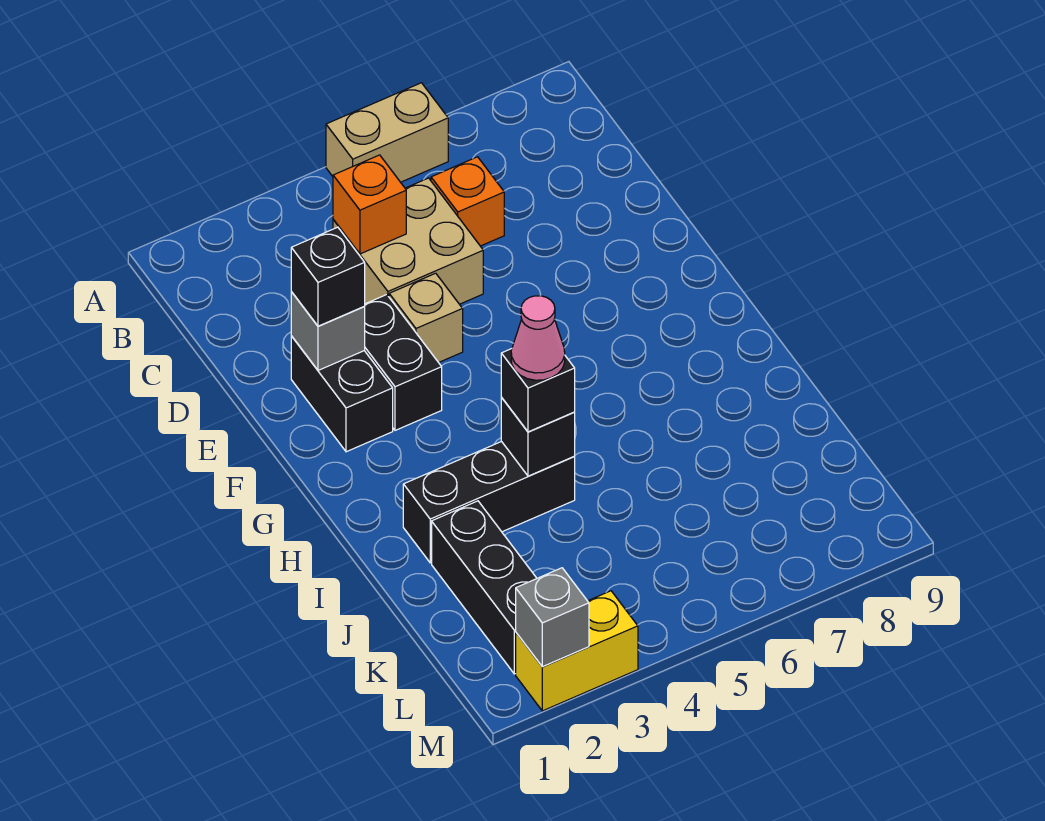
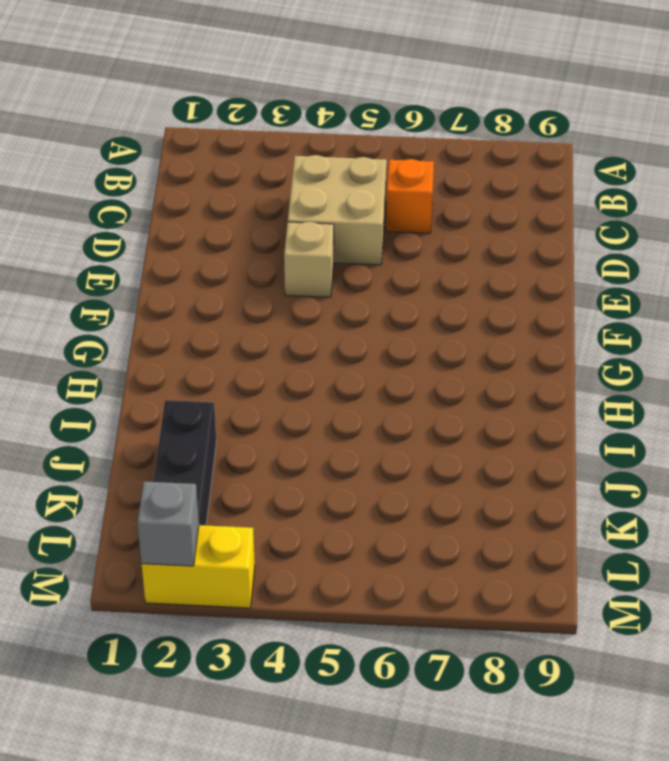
none -> tan brick A5:A6 level 1
none -> black brick E2:F2 level 1
none -> black brick E3:F3 level 1

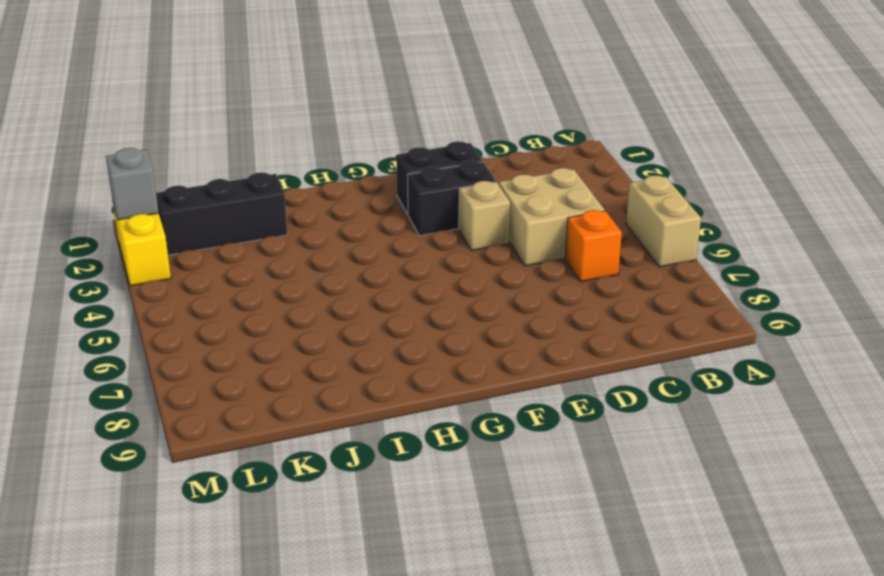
none -> black brick I2:I4 level 1
none -> orange brick C4 level 2
none -> grey brick E2 level 2

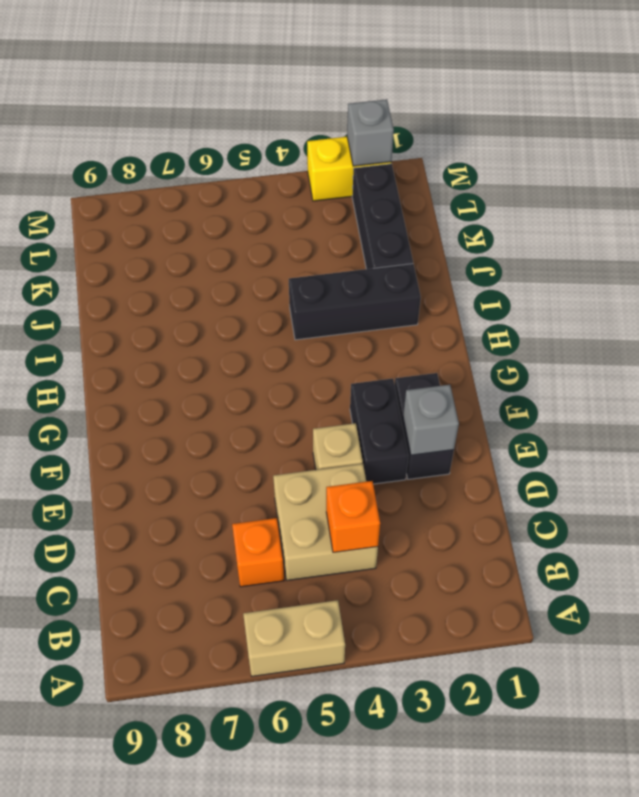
none -> black brick I4 level 2
none -> black brick E2 level 3
none -> black brick I4 level 3

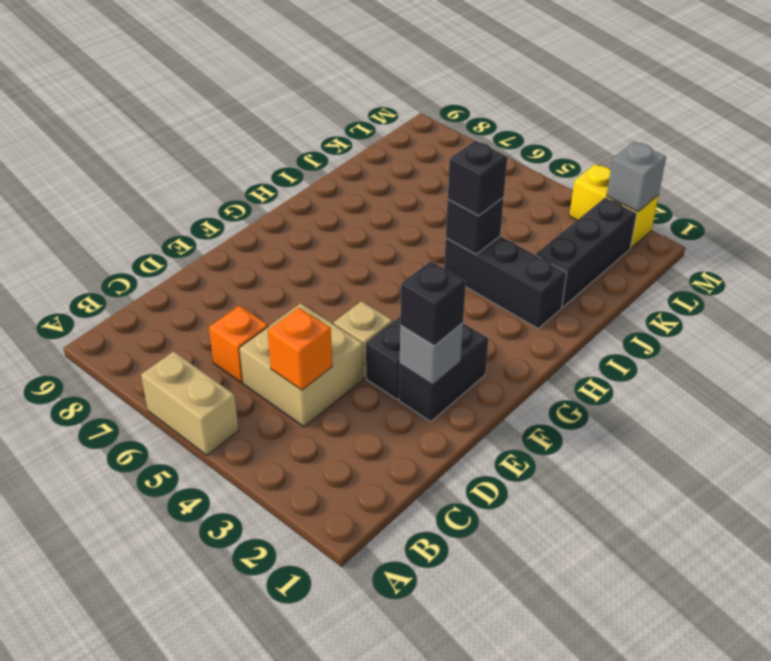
none -> pink cone I4 level 4

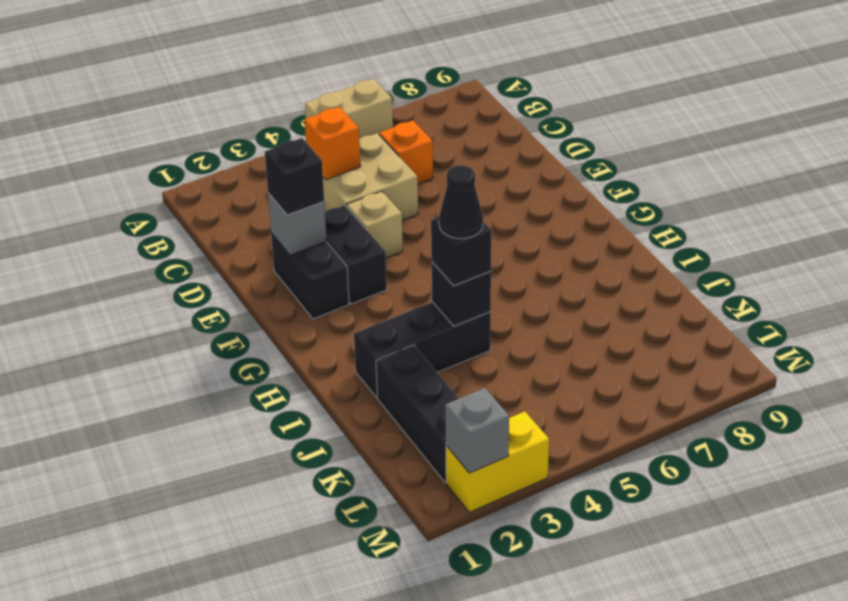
black cone I4 level 4 -> pink cone I4 level 4

